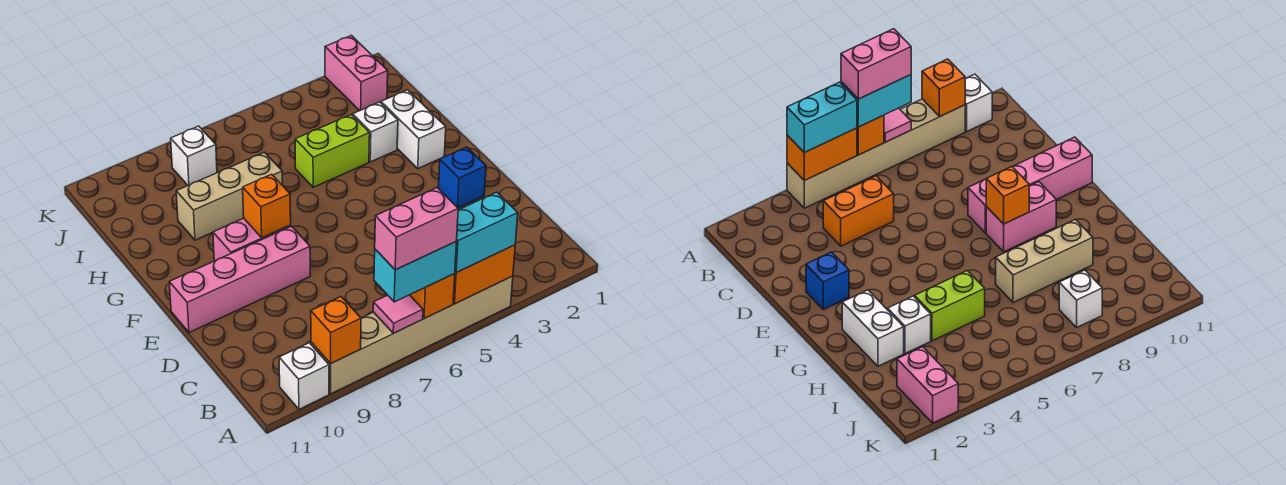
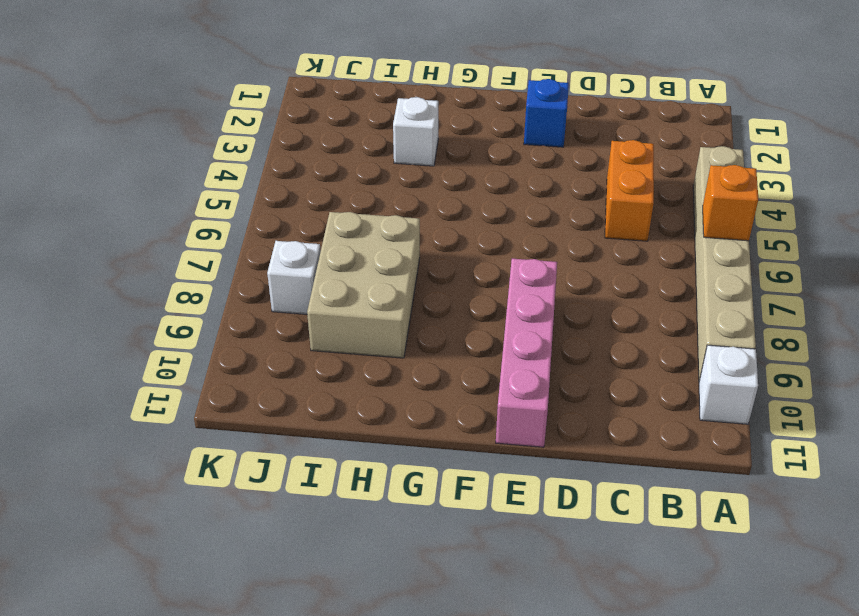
tan brick H7:I9 level 1 -> tan brick H7:H9 level 1
none -> pink brick F8:F9 level 1
none -> white brick G2:H2 level 1
none -> lime brick H4:H5 level 1

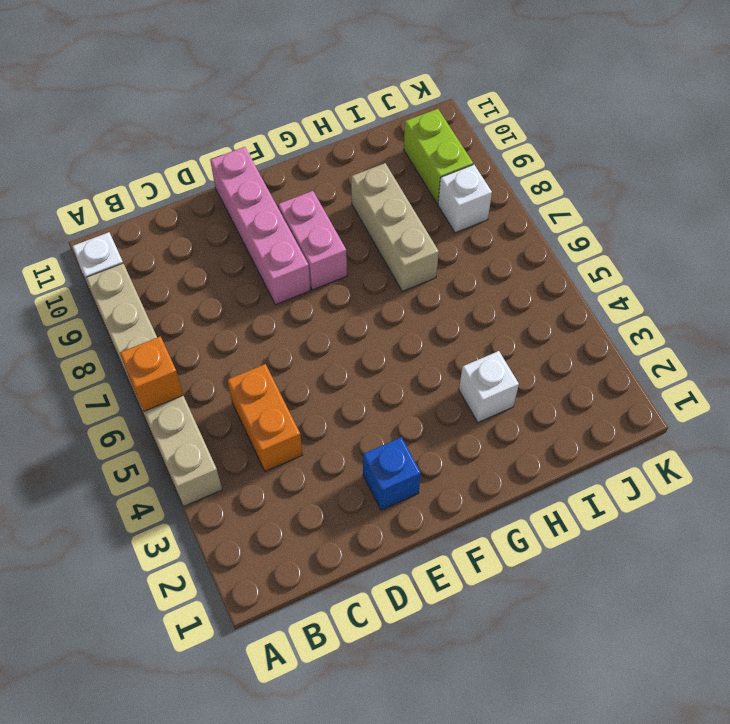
lime brick J9:J10 level 1 -> lime brick H4:H5 level 1
none -> white brick G2:H2 level 1
none -> pink brick J2:K2 level 1
none -> orange brick A4:A5 level 2

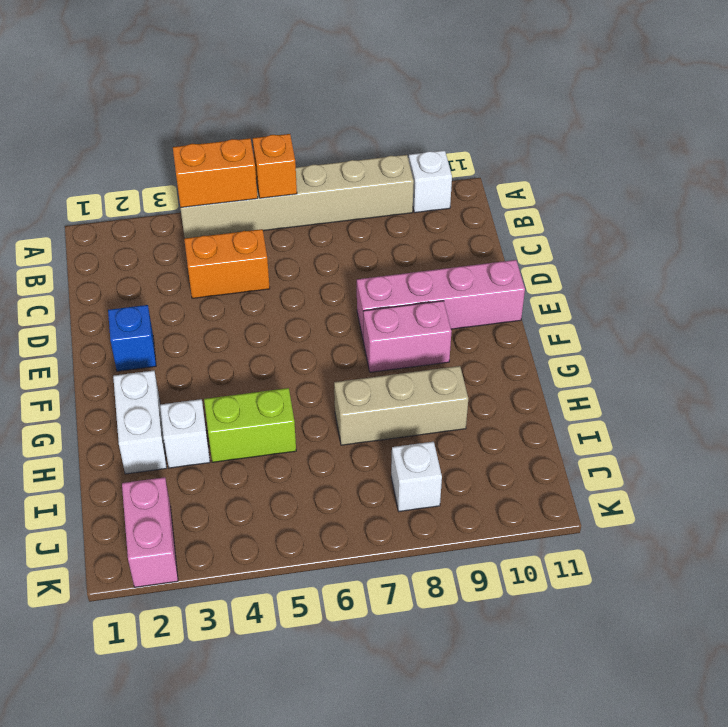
none -> pink tile A7 level 2
none -> orange brick A9 level 2
none -> orange brick F8 level 2

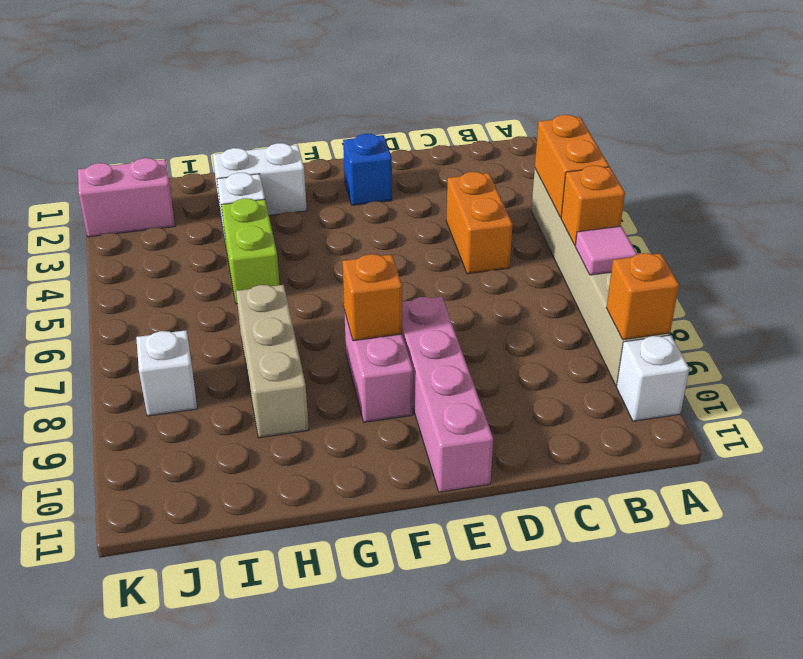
none -> cyan brick A4:A5 level 3
none -> cyan brick A6:A7 level 3
none -> pink brick A6:A7 level 4

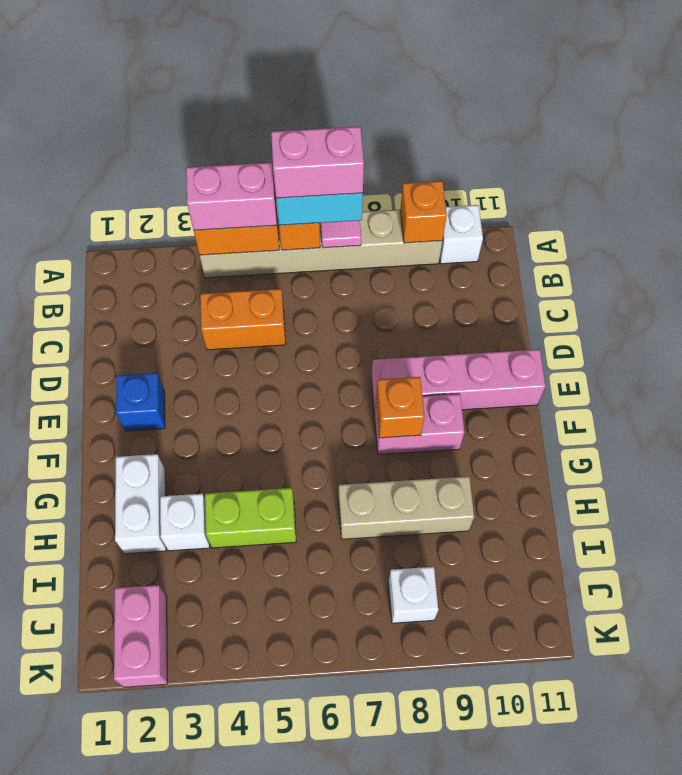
pink brick A4:A5 level 3 -> cyan brick A4:A5 level 3

